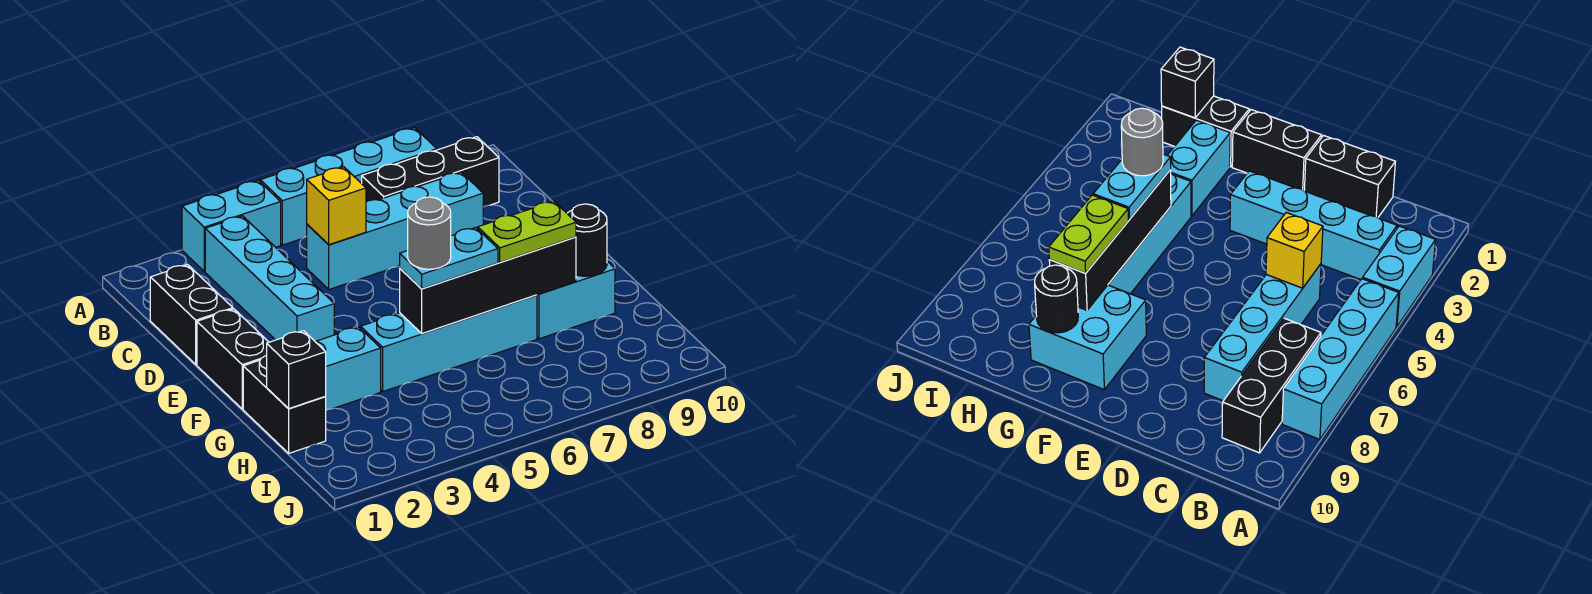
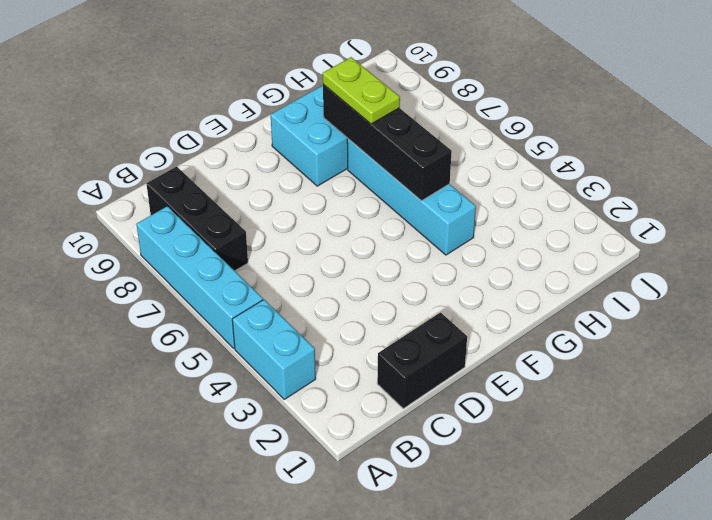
none -> cyan brick B3:E3 level 1
none -> cyan brick C5:C8 level 1
none -> black brick E1:F1 level 1

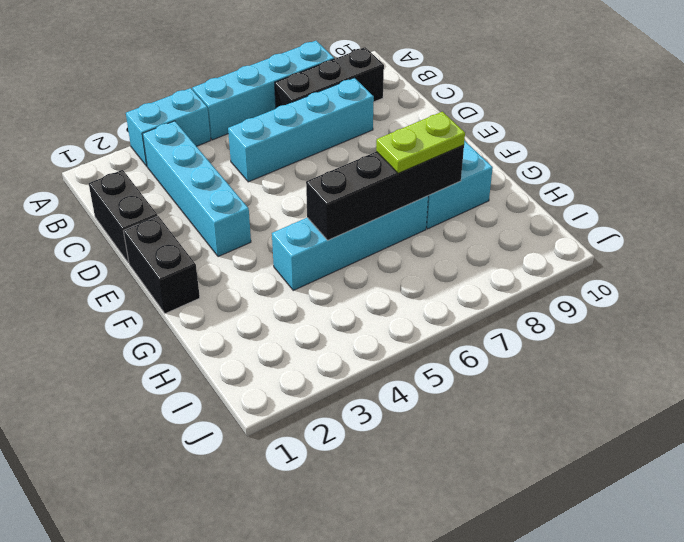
none -> black brick G1:H1 level 1
none -> cyan brick G2:G3 level 1
none -> yellow brick C5 level 2

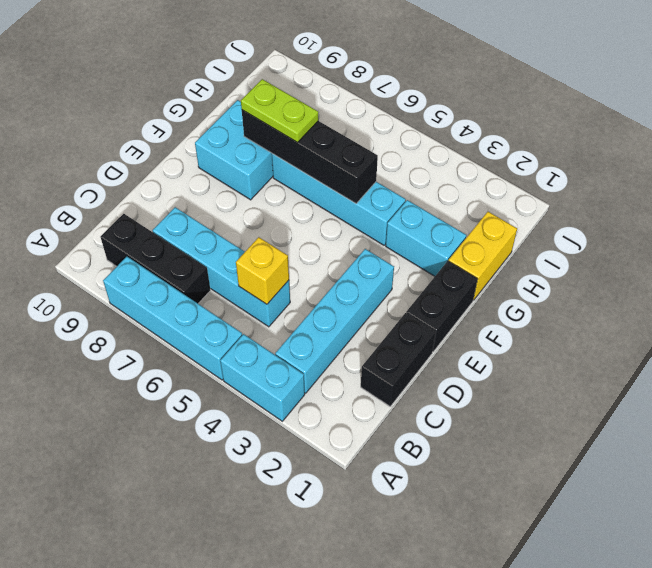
yellow brick G1:H1 level 1 -> black brick G1:H1 level 1
none -> black round brick G9 level 2
none -> black brick H1 level 2
none -> cyan plate G5:G6 level 3

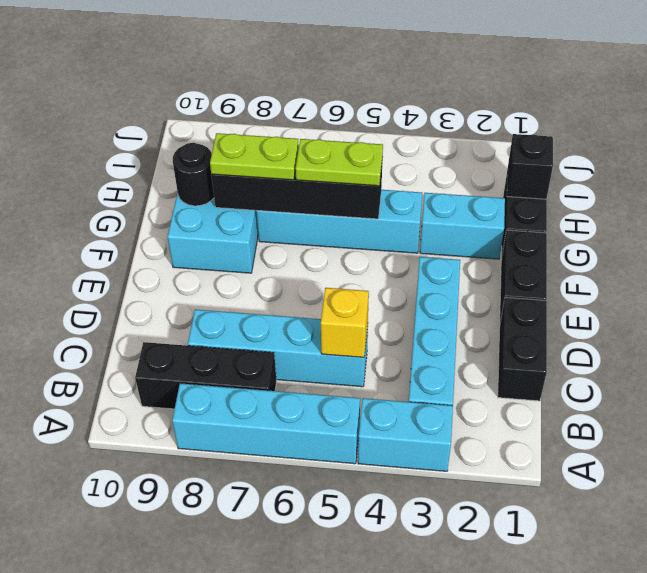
lime plate G5:G6 level 3 -> cyan plate G5:G6 level 3
none -> grey round brick G5 level 4

